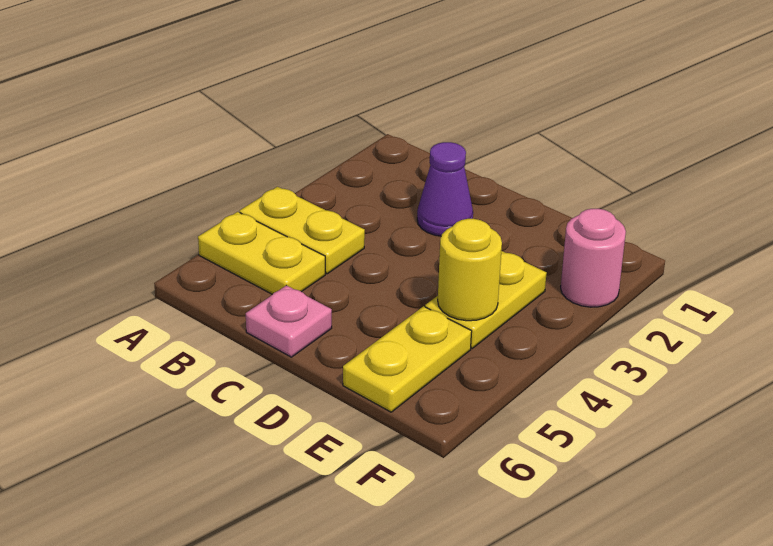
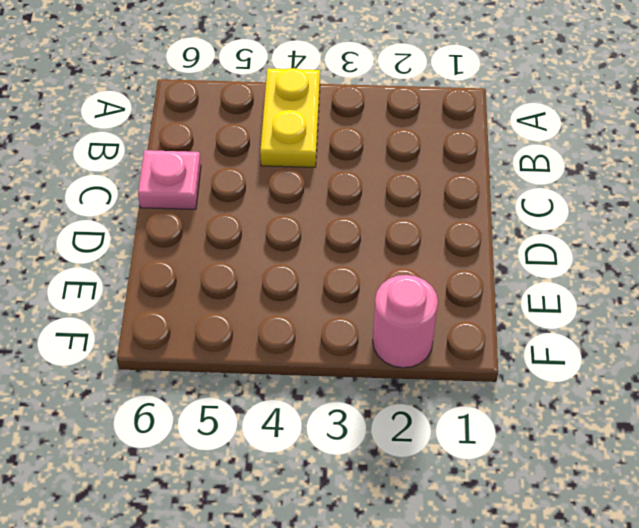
none -> yellow plate A5:B5 level 1
none -> purple cone C2 level 1

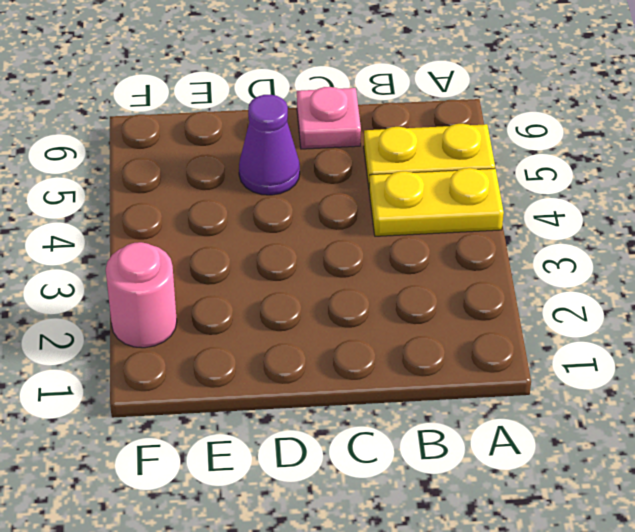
purple cone D5 level 1 -> purple cone C2 level 1
none -> yellow plate E3:E4 level 1
none -> yellow plate E5:E6 level 1

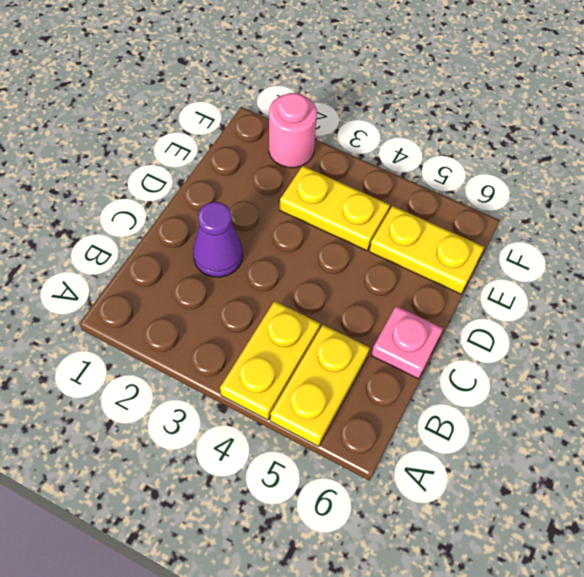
none -> yellow round brick E4 level 2

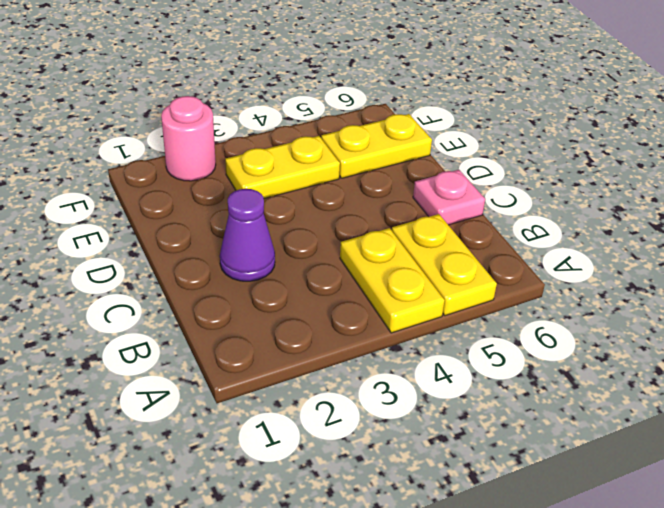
none -> yellow round brick E4 level 2

